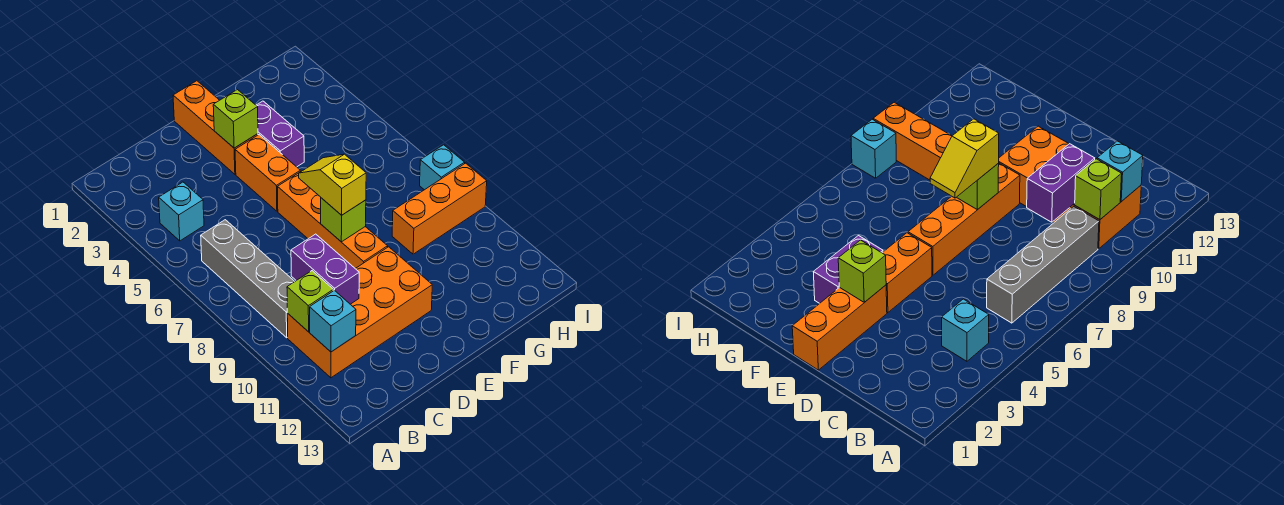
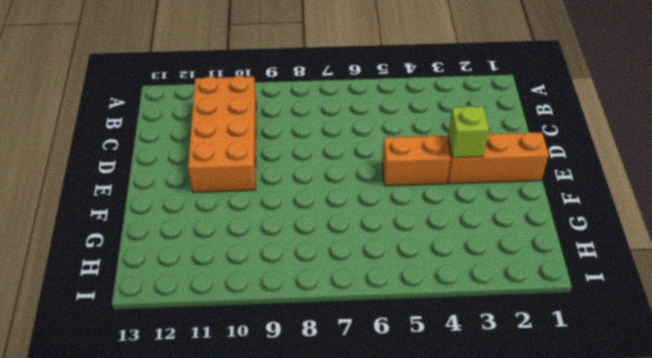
none -> cyan brick B4 level 1
none -> grey brick B6:B9 level 1
none -> orange brick E6:E9 level 1

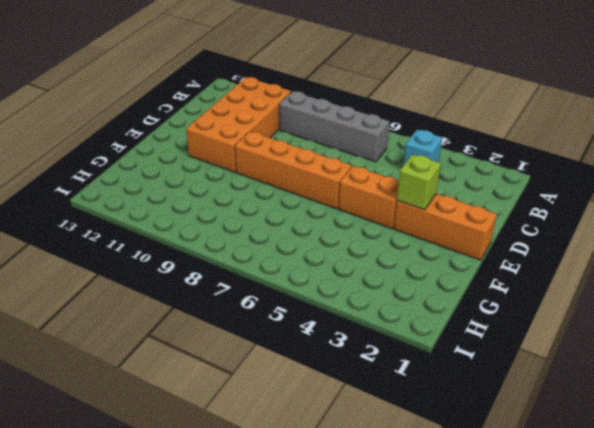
none -> purple brick F3:F4 level 1
none -> orange brick G9:I9 level 1
none -> cyan brick I8 level 1

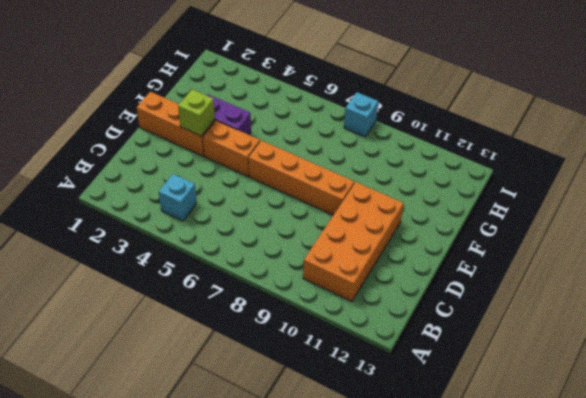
none -> grey brick B6:B9 level 1
none -> orange brick G9:I9 level 1
none -> lime brick B10 level 2

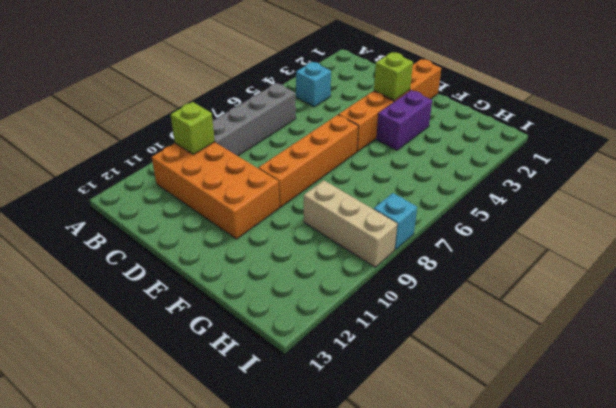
tan brick G9:I9 level 1 -> orange brick G9:I9 level 1
none -> cyan brick B11 level 2
none -> purple brick C9:C10 level 2
none -> lime brick E8 level 2

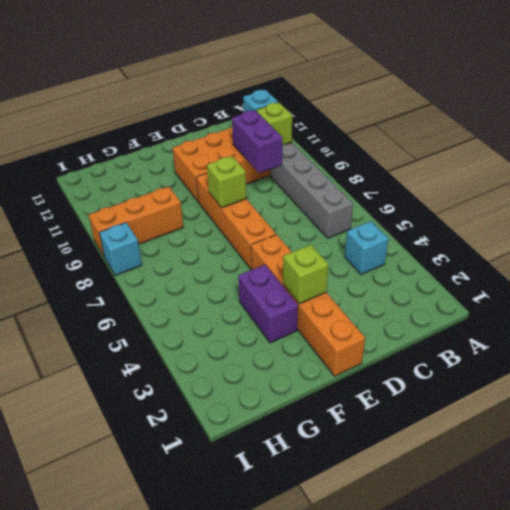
none -> yellow slope E7:E8 level 3 top 8

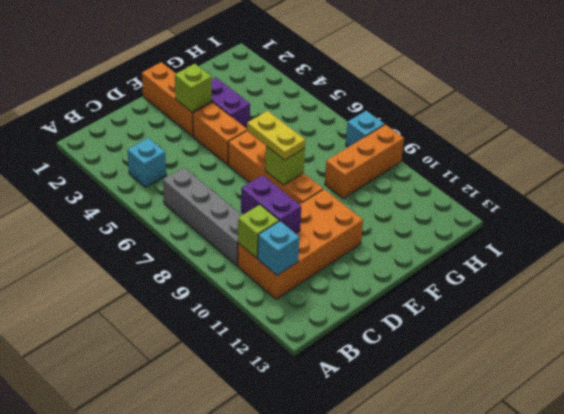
yellow plate E7:E8 level 3 -> yellow slope E7:E8 level 3 top 8

